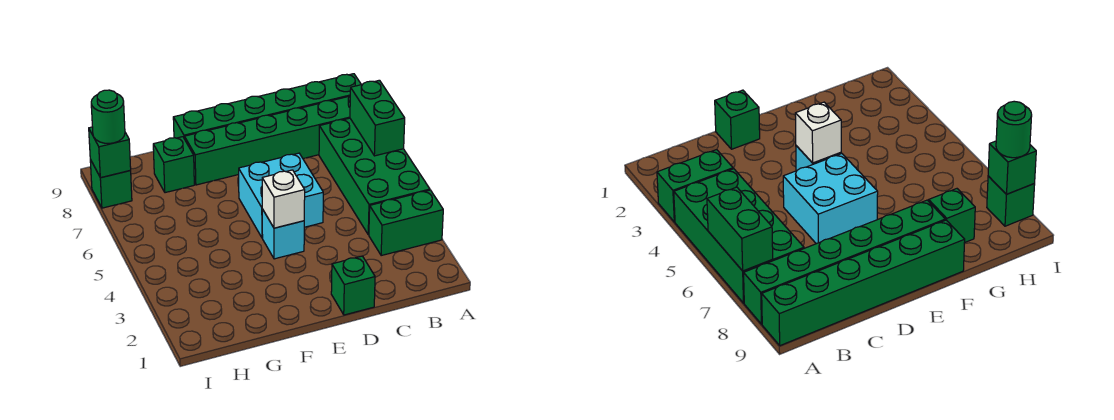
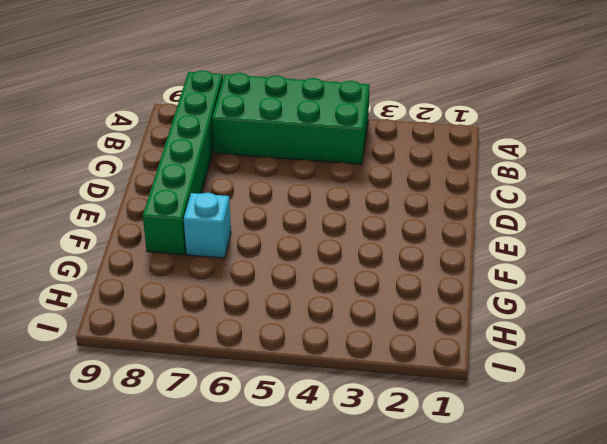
cyan brick F7 level 1 -> cyan brick E4 level 1
none -> green brick A3:B3 level 1
none -> green brick A9:F9 level 1
none -> green brick D1 level 1

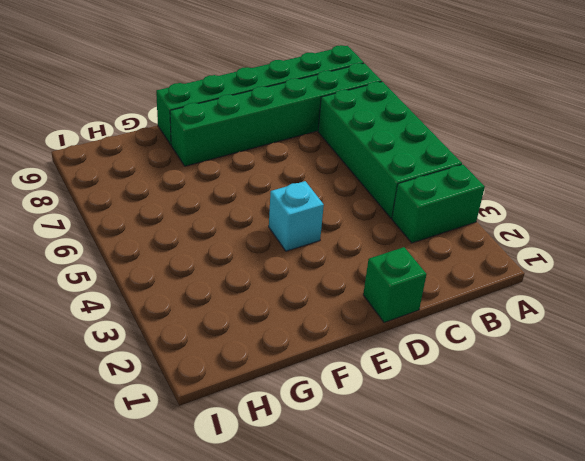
none -> cyan brick D5:E6 level 1
none -> green brick G8 level 1
none -> green brick I8 level 1

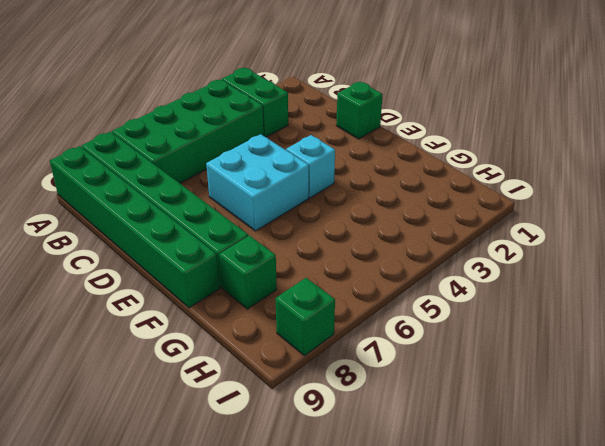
none -> green brick A6:A7 level 2
none -> white brick E4 level 2
none -> green brick I8 level 2

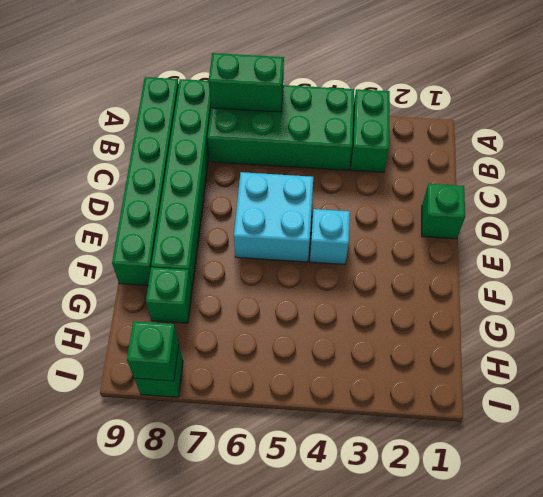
none -> white brick E4 level 2
none -> green round brick I8 level 3

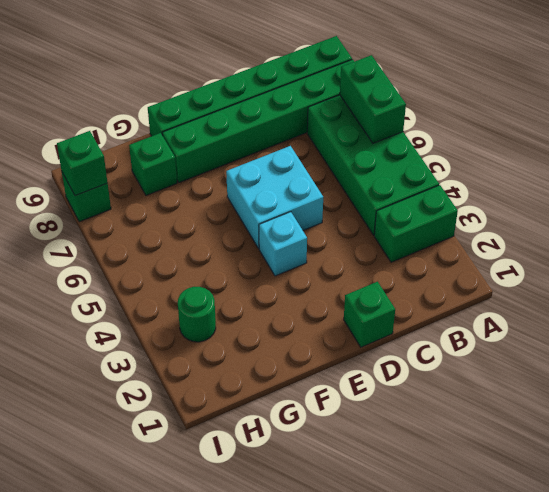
green round brick H3 level 1 -> green round brick I8 level 3
none -> white brick E4 level 2

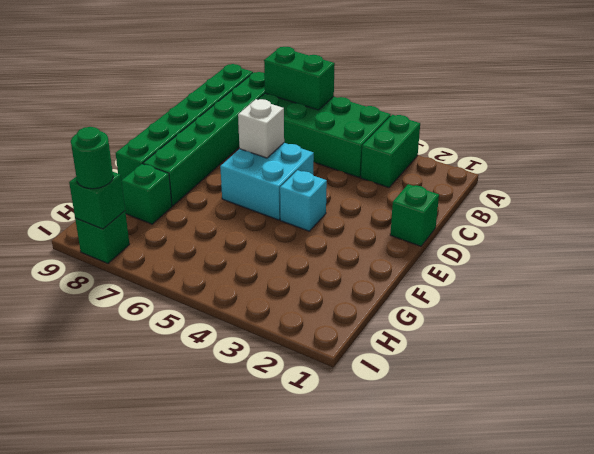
white brick D6 level 2 -> white brick E4 level 2

